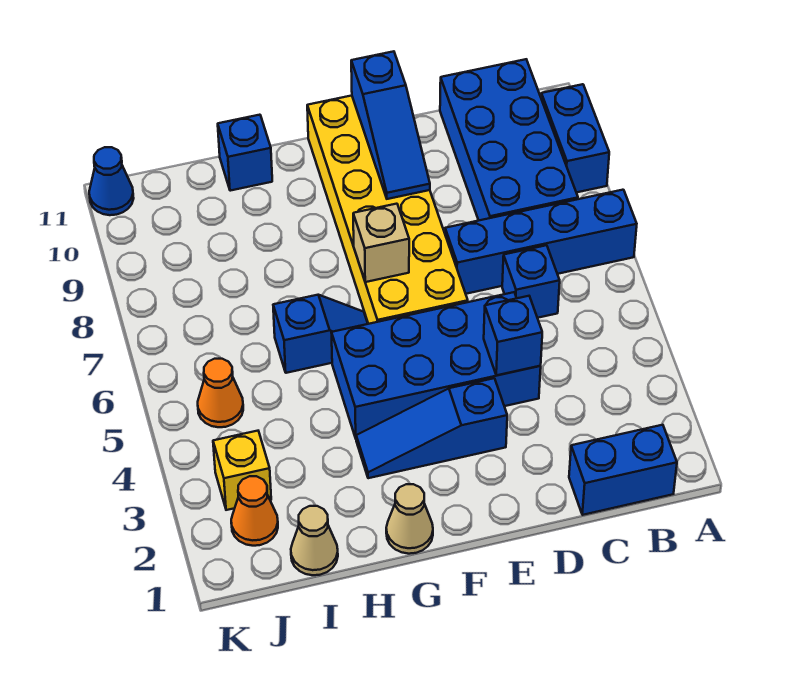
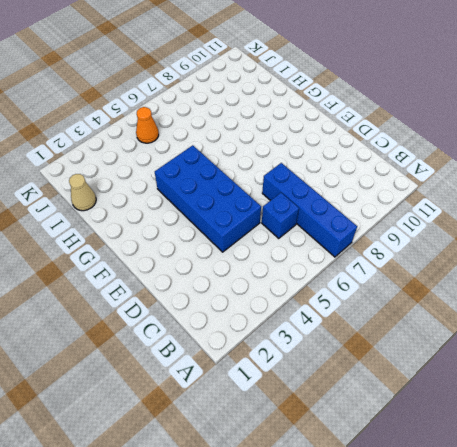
none -> blue brick A9:A10 level 1
none -> blue brick B1:C1 level 1
none -> blue brick B8:C11 level 1

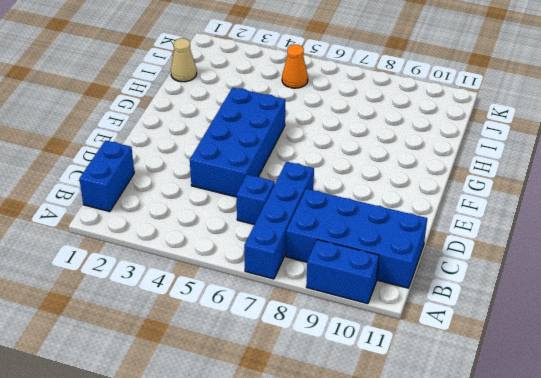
none -> blue slope E3:G3 level 1 top E
none -> yellow brick E6:F11 level 1
none -> tan cone G1 level 1

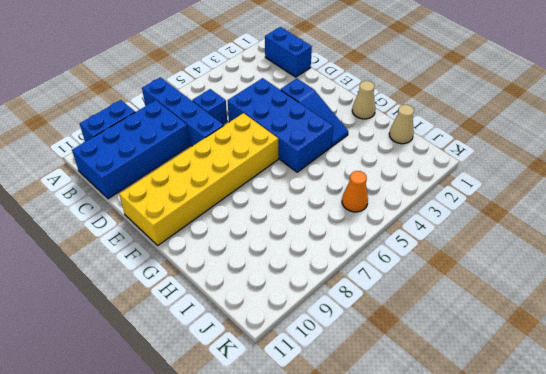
none -> blue slope G6:H6 level 1 top H
none -> blue brick H11 level 1
none -> orange cone J2 level 1

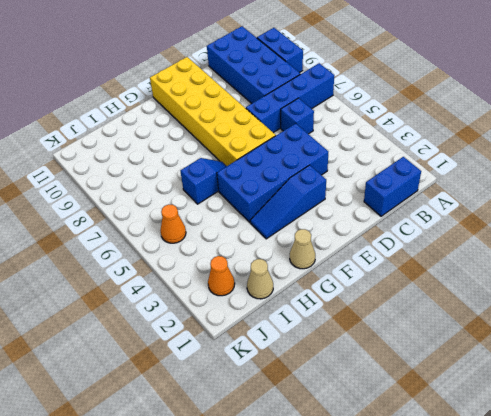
none -> blue brick H11 level 1
none -> yellow brick J3 level 1
none -> blue cone K11 level 1

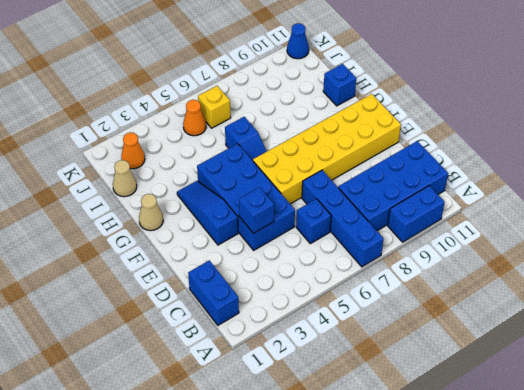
yellow brick J6 level 1 -> yellow brick J3 level 1
none -> blue slope E9:E11 level 2 top 11
none -> tan brick F7 level 2

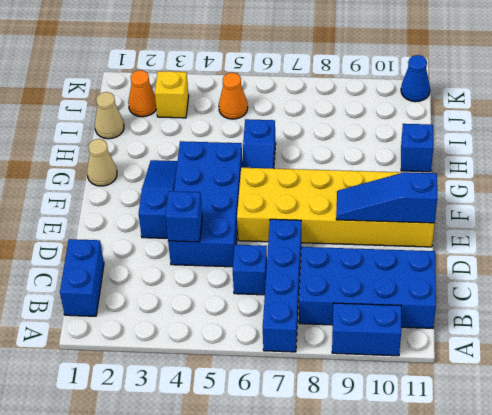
none -> tan brick F7 level 2

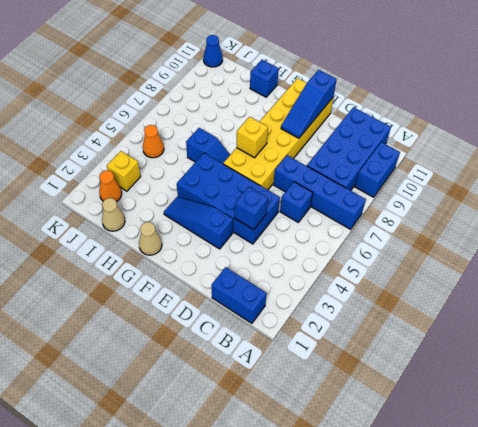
yellow brick F7 level 2 -> tan brick F7 level 2

